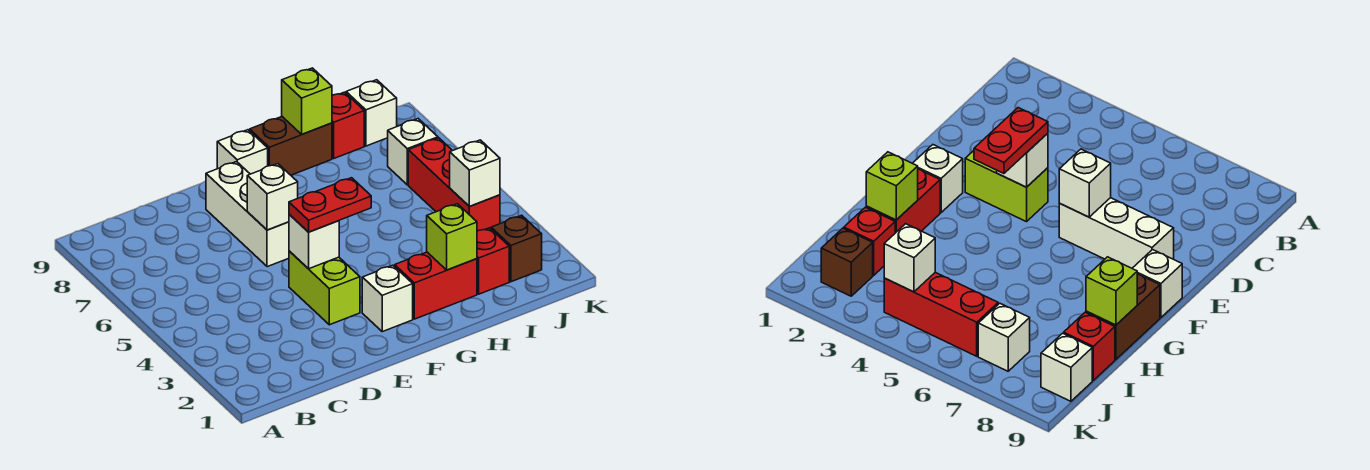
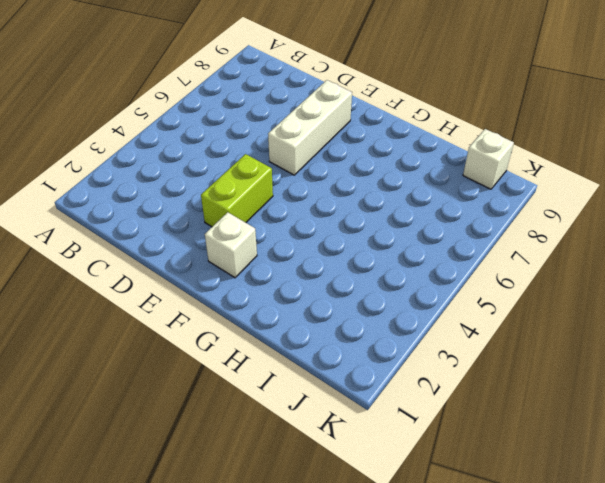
none -> white brick F9 level 1
none -> red brick G2:H2 level 1
none -> brown brick G9:H9 level 1

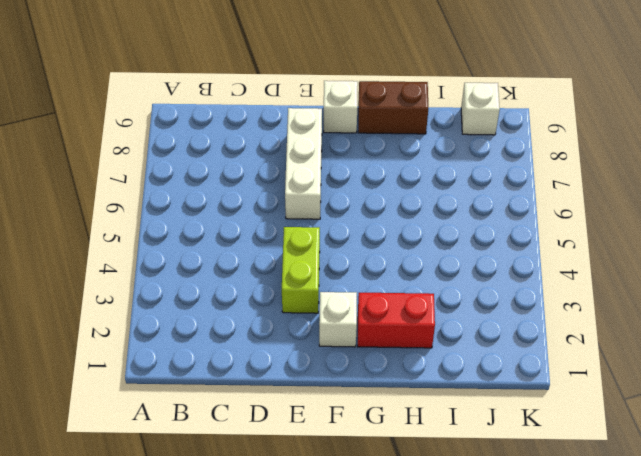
none -> red brick I2 level 1
none -> red brick I9 level 1
none -> brown brick J2 level 1

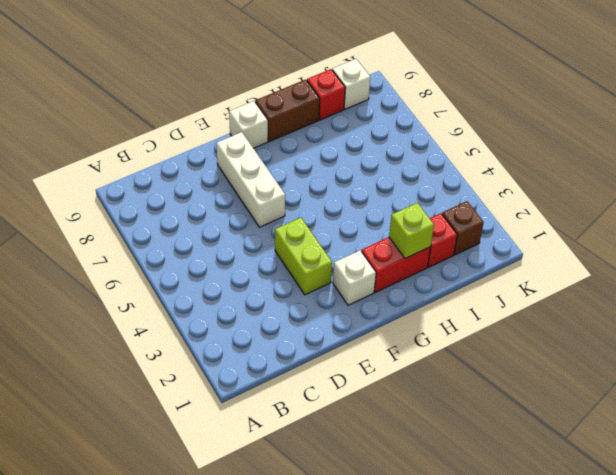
none -> red brick J4:J6 level 1
none -> white brick J7 level 1
none -> white brick E4 level 2

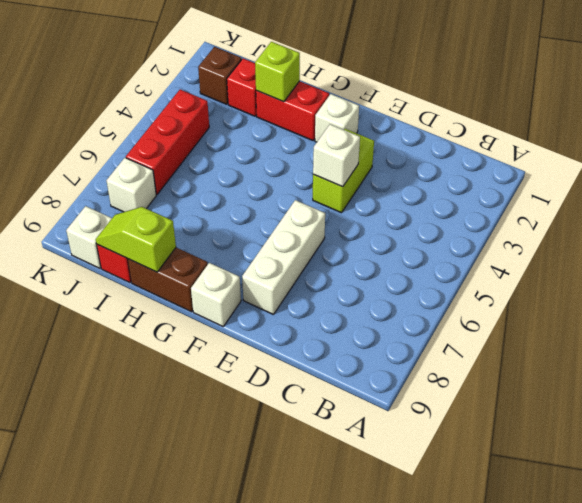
lime slope H9:I9 level 2 top H -> lime brick H9 level 2
none -> white brick E6 level 2
none -> white brick J4 level 2
none -> red plate E4:F4 level 3

